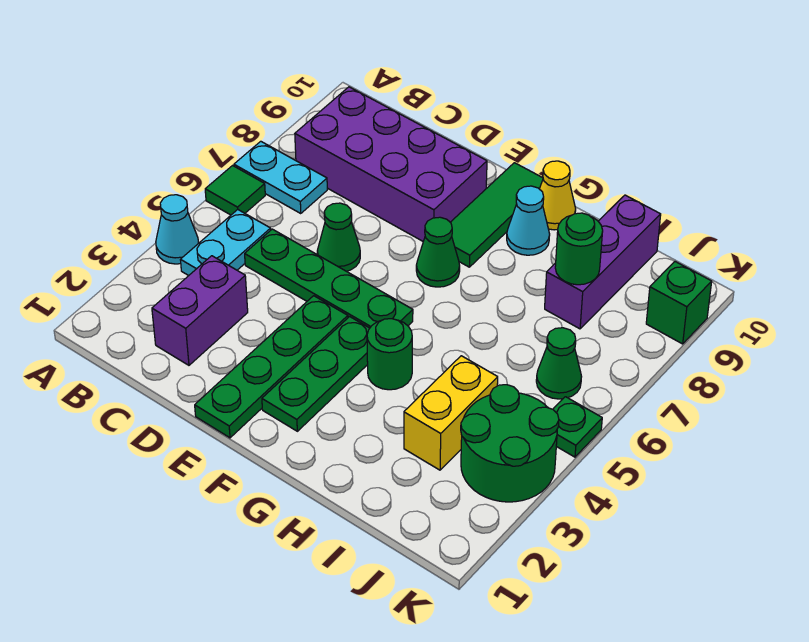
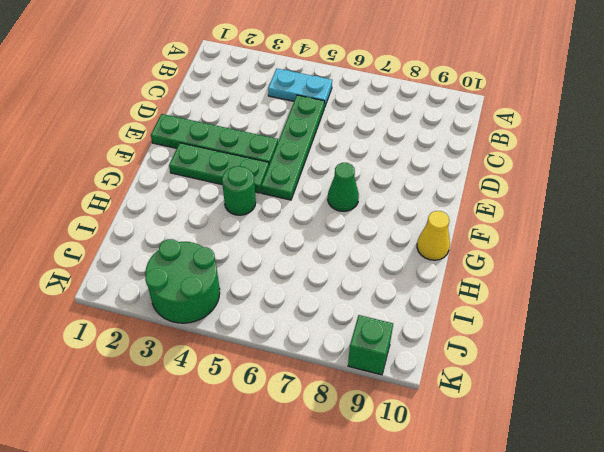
none -> cyan cone A4 level 1
none -> green tile A6 level 1
none -> cyan plate A7:B7 level 1

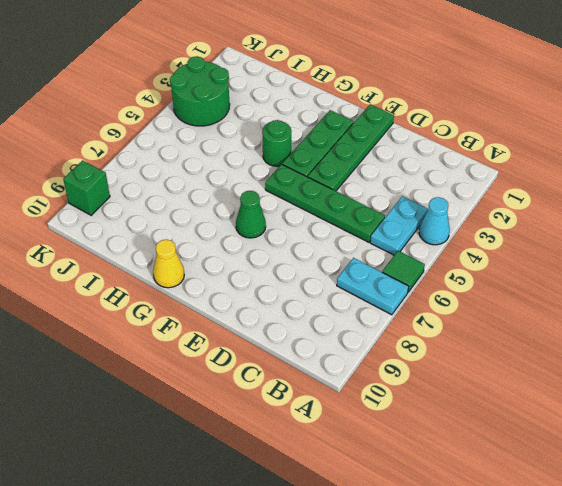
none -> purple brick B8:E9 level 1
none -> purple brick C2:C3 level 1
none -> green cone D6 level 1

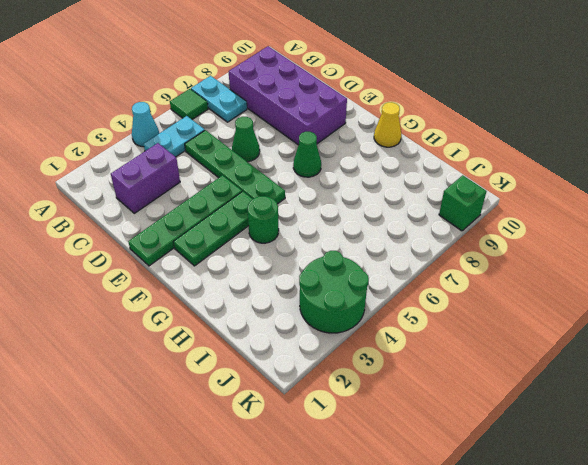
none -> green tile F8:F10 level 1
none -> cyan cone G9 level 1
none -> yellow brick I3:I4 level 1

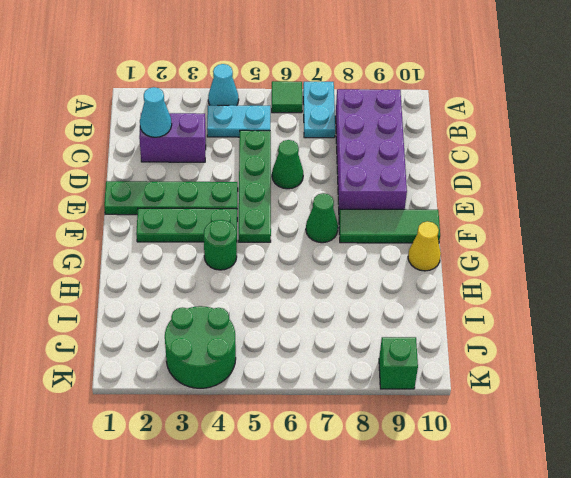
cyan cone C2 level 2 -> cyan cone G9 level 1
none -> yellow brick I3:I4 level 1
none -> purple brick I8:I10 level 1
none -> green cone J6 level 1

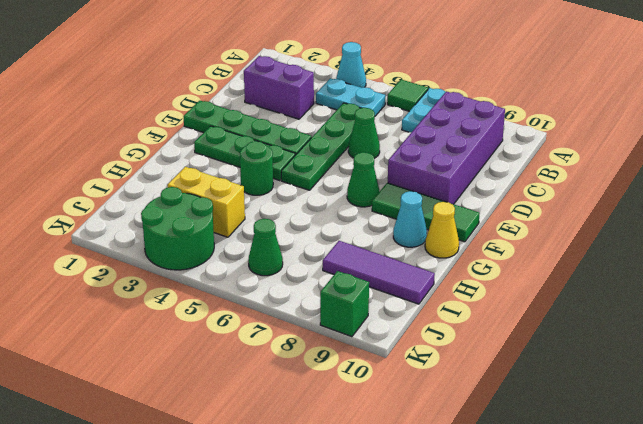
purple tile I8:I10 level 1 -> purple brick I8:I10 level 1
none -> green plate K5 level 1
none -> green round brick I8 level 2

